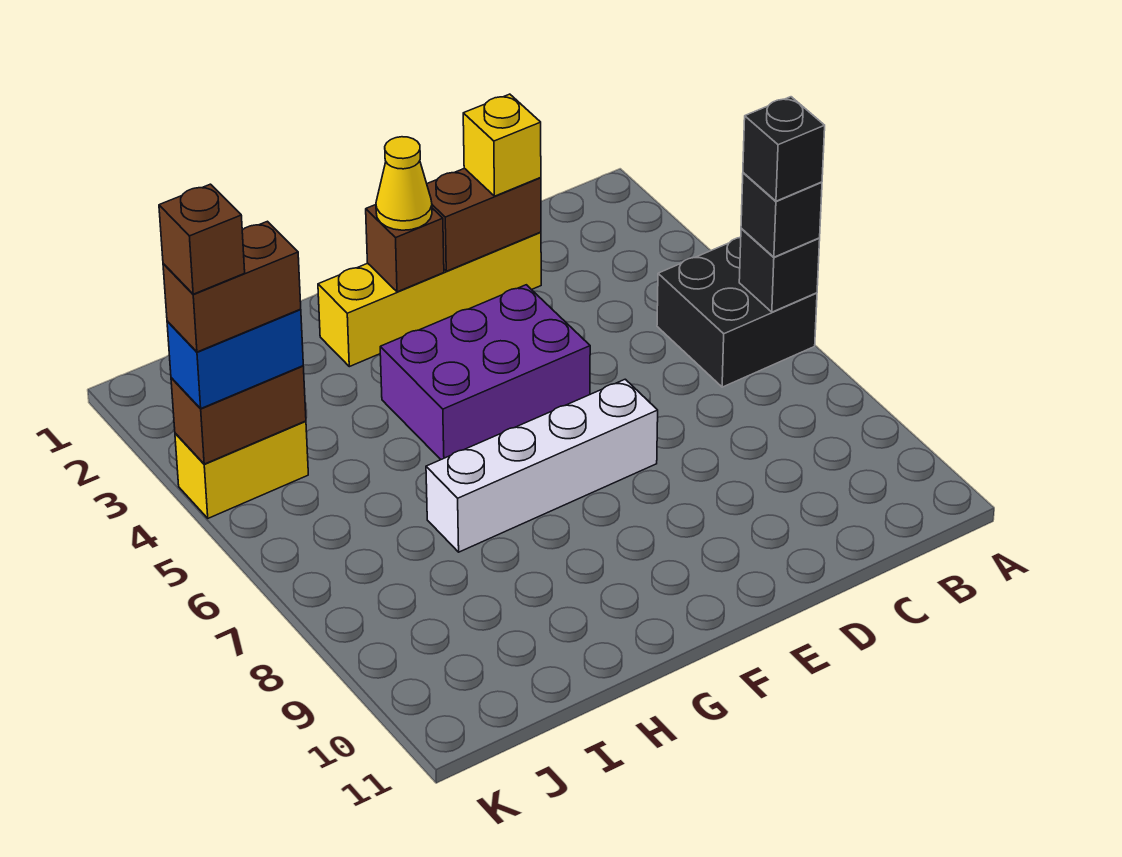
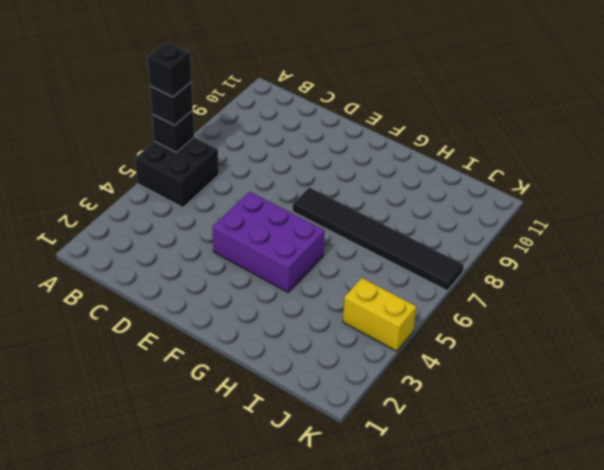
black tile F7:K7 level 1 -> white brick E7:H7 level 1
none -> yellow brick D2:G2 level 1
none -> brown brick D2:E2 level 2
none -> brown brick F2 level 2

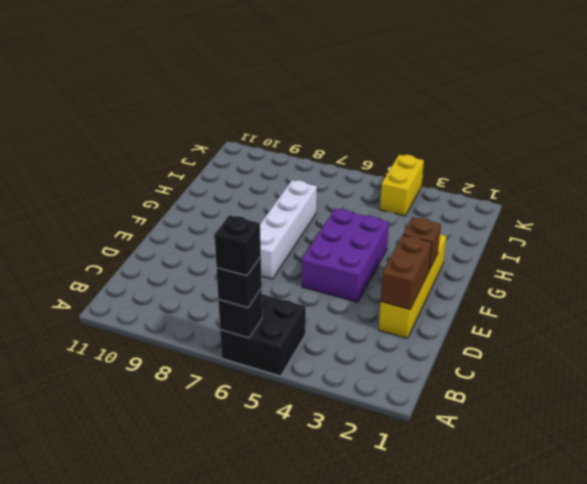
none -> brown brick J4:K4 level 2
none -> yellow brick D2 level 3
none -> yellow cone F2 level 3

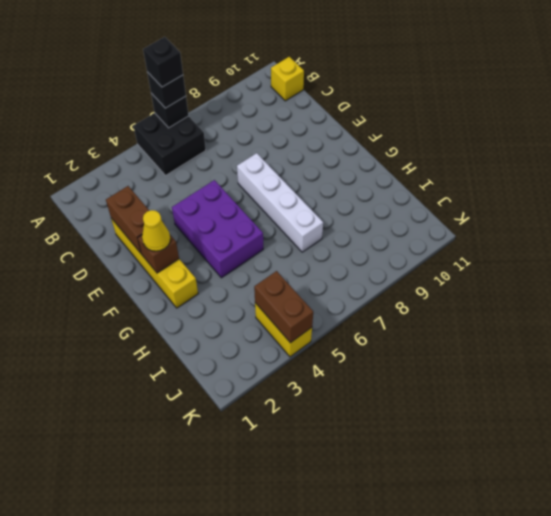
yellow brick B11 level 1 -> yellow brick D2 level 3
none -> blue brick J4:K4 level 3
none -> brown brick J4:K4 level 4
none -> brown brick K4 level 5

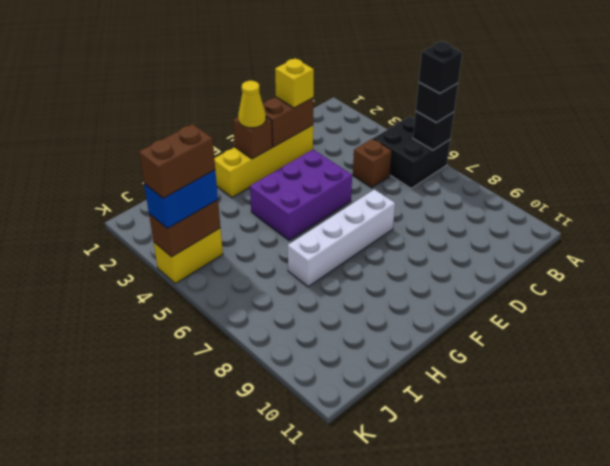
brown brick C5 level 1 -> brown brick K4 level 5

